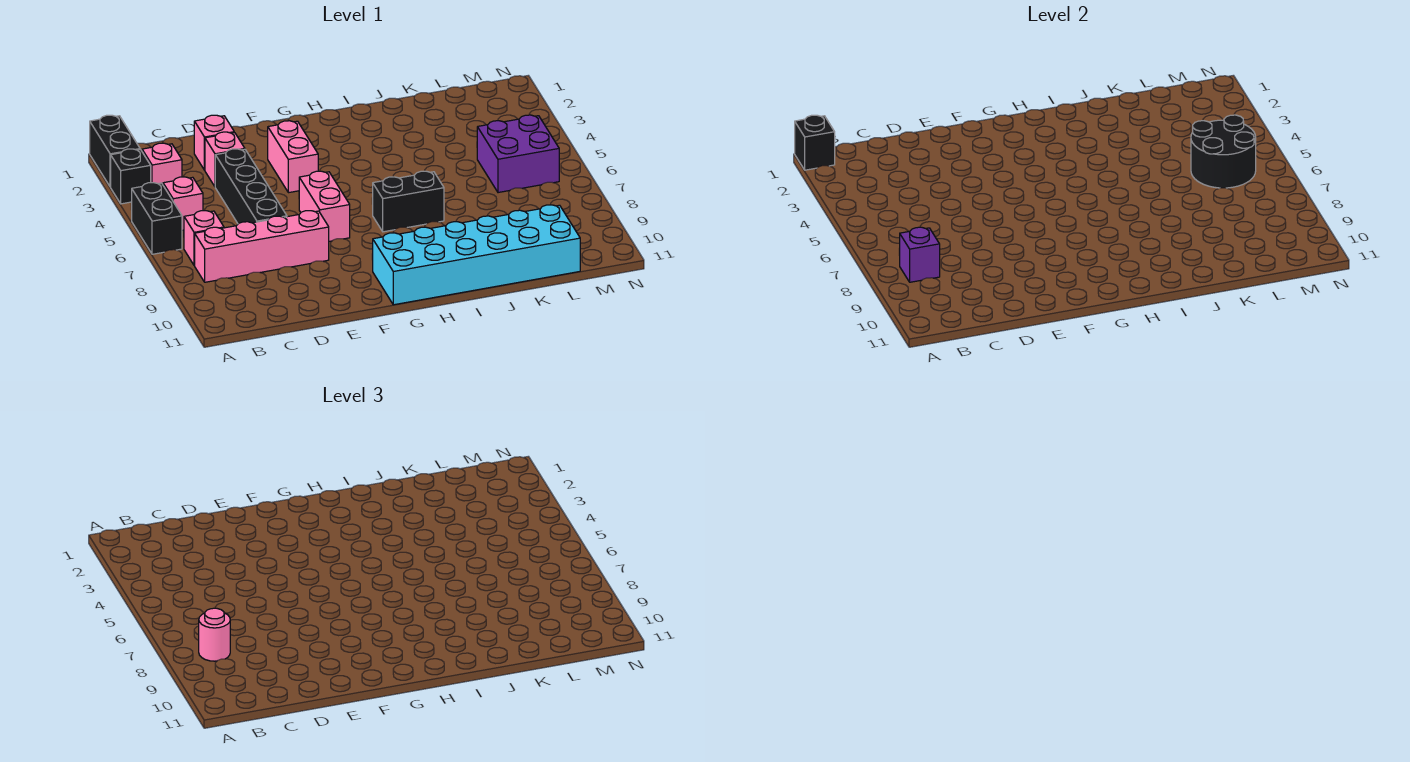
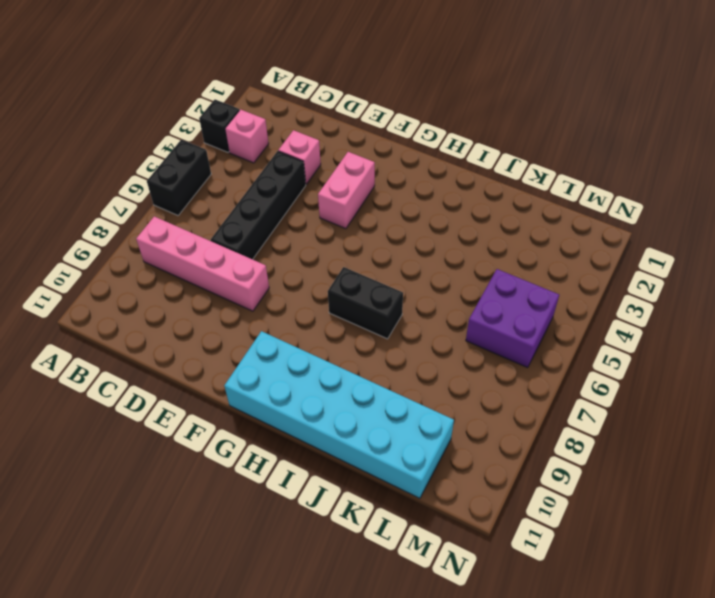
none -> black brick A1:A2 level 1
none -> pink brick B5 level 1
none -> pink brick B7 level 1

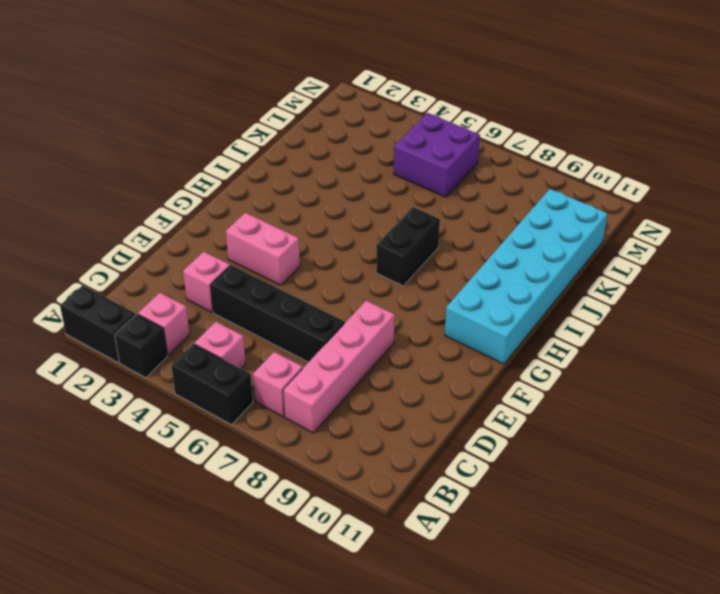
none -> pink brick D2 level 1
none -> pink brick F6:F7 level 1
none -> black brick A1 level 2

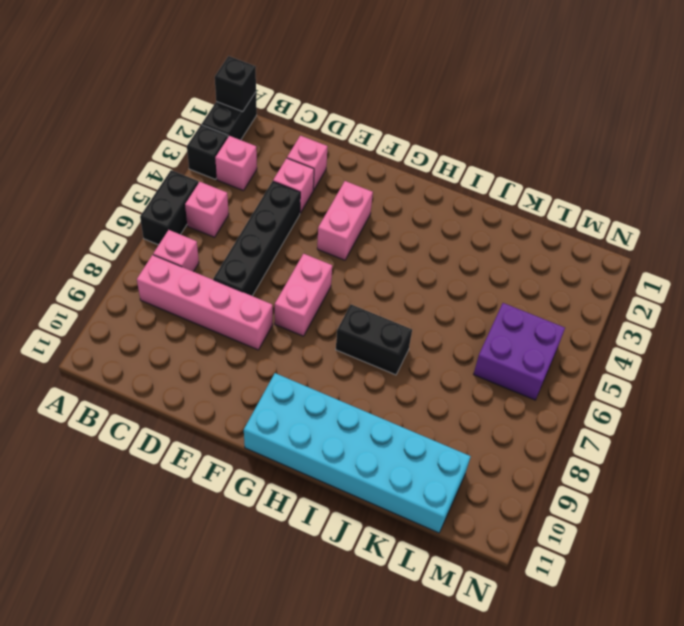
none -> purple brick B8 level 2
none -> black round brick L5:M6 level 2
none -> pink round brick B8 level 3

